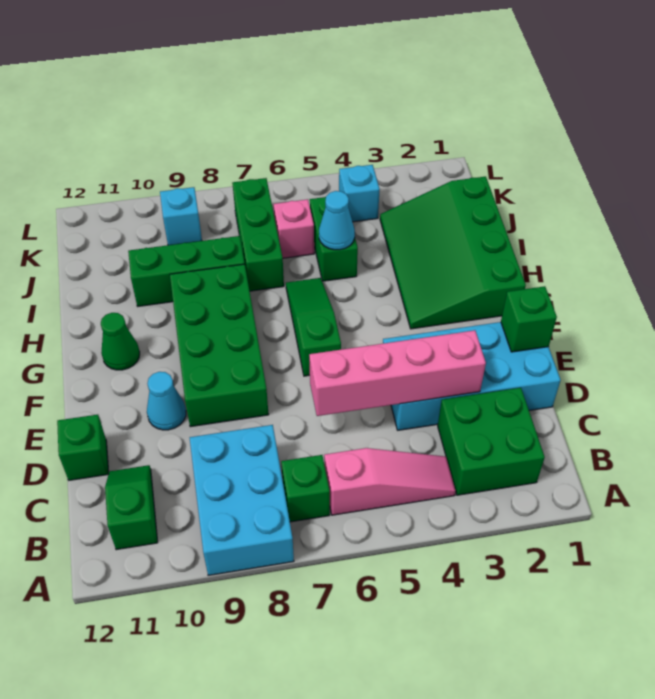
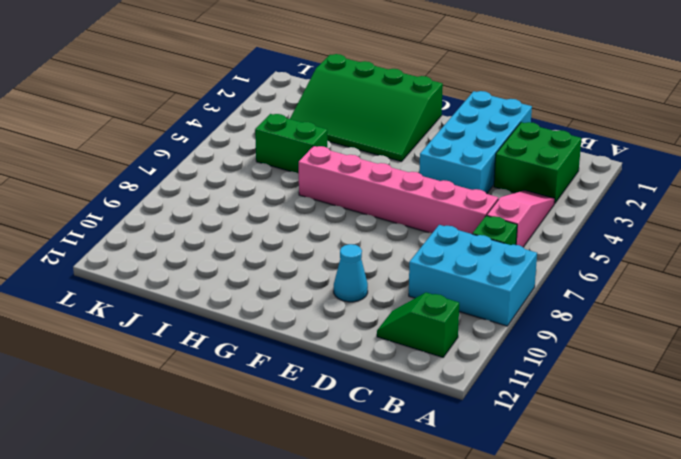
pink brick C6:H6 level 1 -> green slope F6:H6 level 1 top F
none -> green brick D12 level 1
none -> green brick E8:H9 level 1
none -> green cone G11 level 1

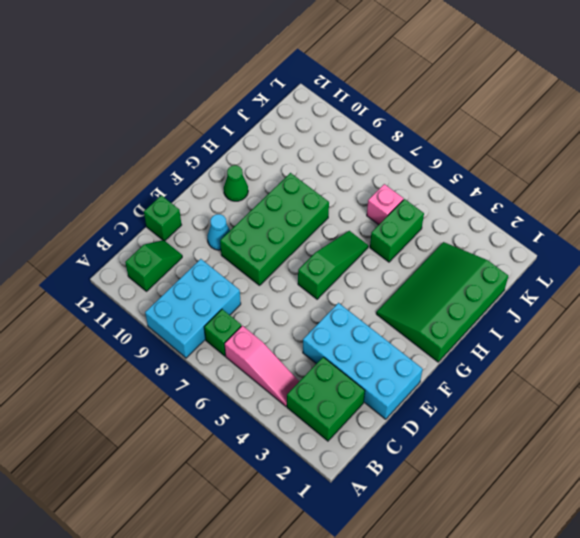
none -> green brick I7:K7 level 1
none -> green brick I8:I10 level 1
none -> cyan brick K4 level 1

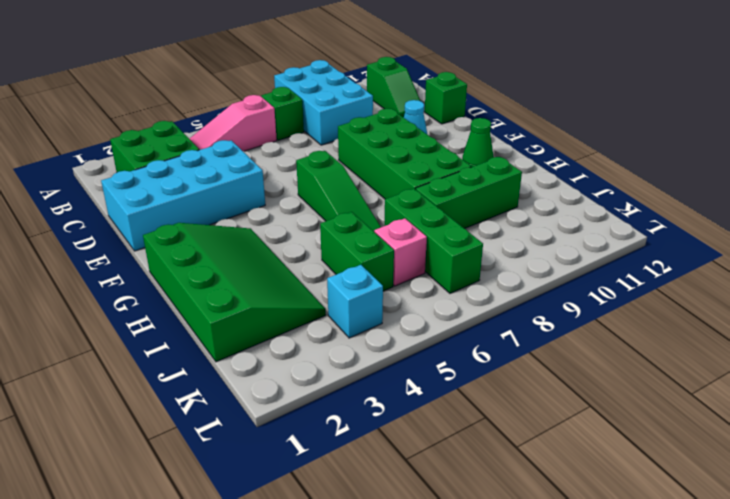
none -> cyan brick K9 level 1
none -> pink brick D3:D6 level 2
none -> green brick E1 level 2

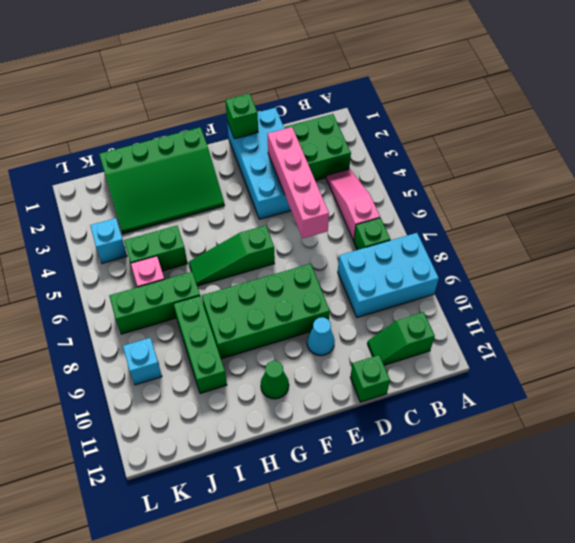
none -> cyan cone I5 level 2

